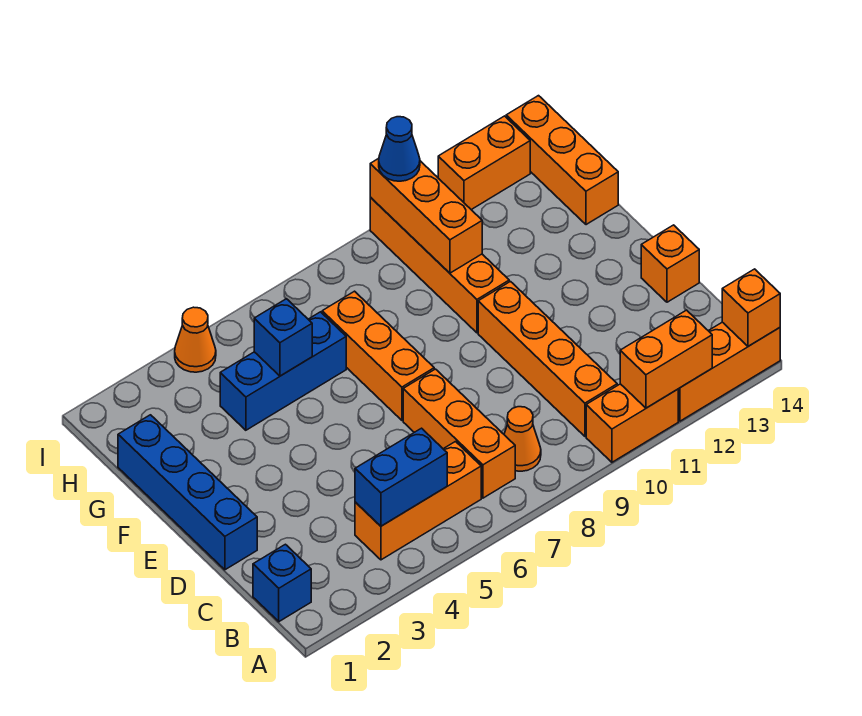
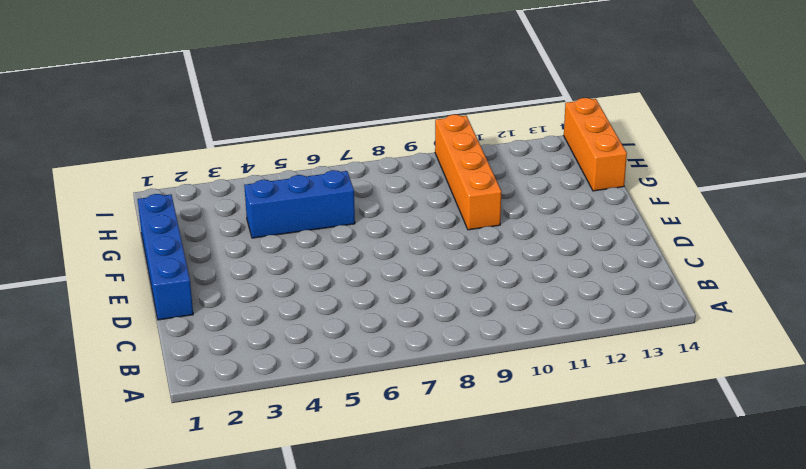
none -> orange brick A10:A11 level 1
none -> orange brick A12:A14 level 1
none -> blue brick B1 level 1

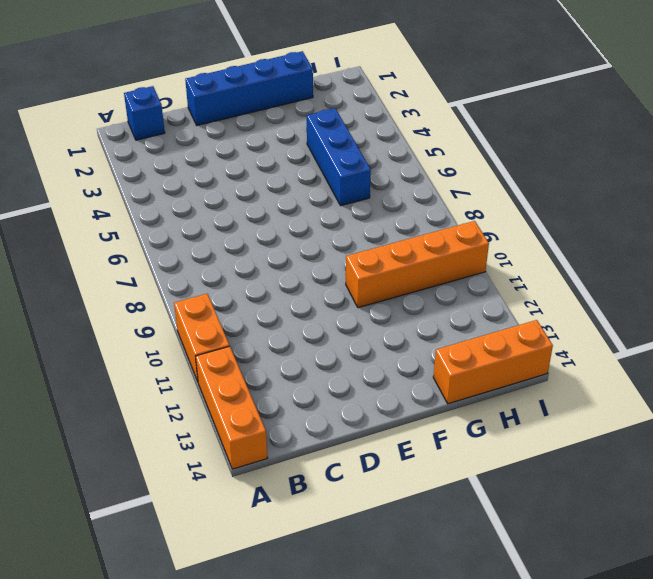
none -> orange brick B4:B6 level 1
none -> orange brick B7:D7 level 1
none -> orange cone B8 level 1

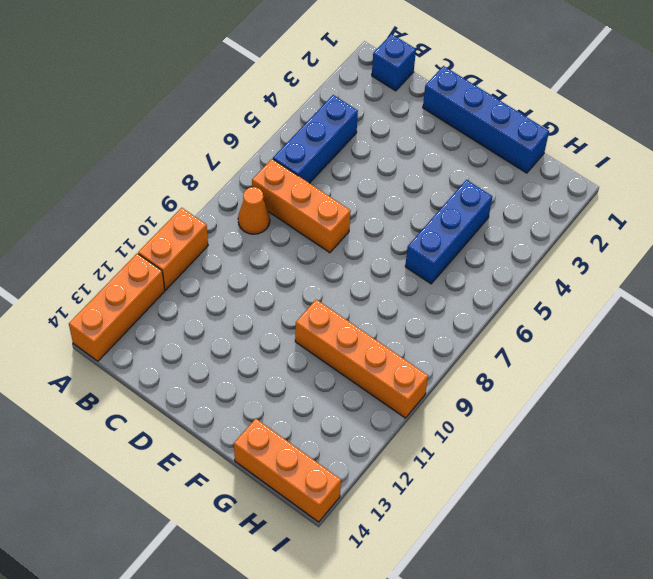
blue brick B4:B6 level 1 -> orange brick B4:B6 level 1
none -> orange brick B10:E10 level 1
none -> orange brick D14 level 1
none -> orange brick E7:G7 level 1

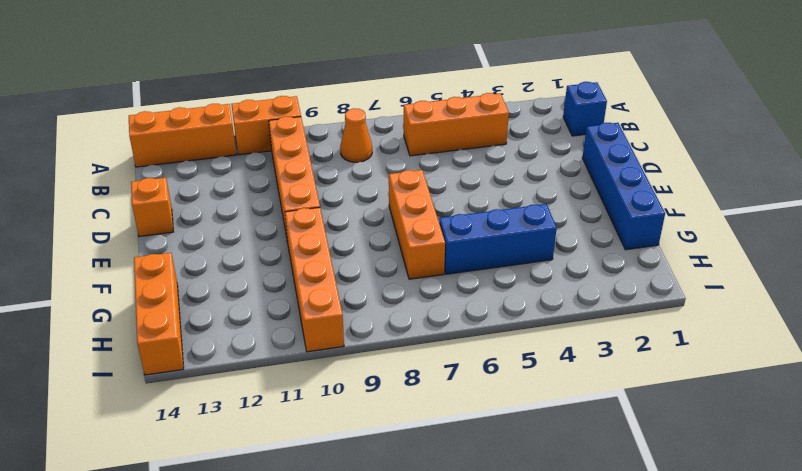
none -> orange brick B7:D7 level 1
none -> orange cone I4 level 1
none -> orange brick I12:I13 level 1

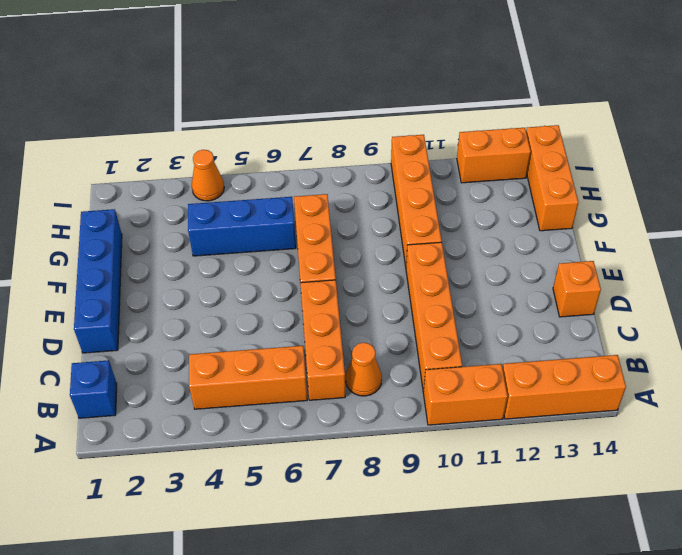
none -> orange brick A11:A12 level 2
none -> orange brick A14 level 2
none -> blue brick B4:B5 level 2

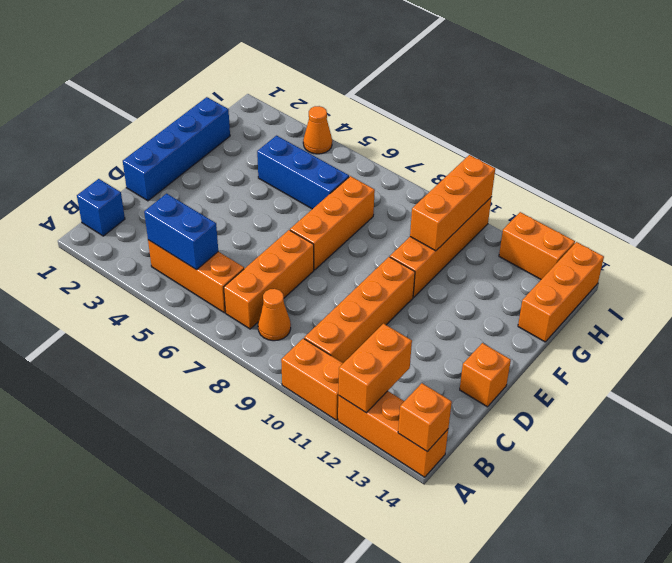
orange brick A12:B12 level 2 -> orange brick A11:A12 level 2
none -> blue brick G5 level 2
none -> blue cone I10 level 3

